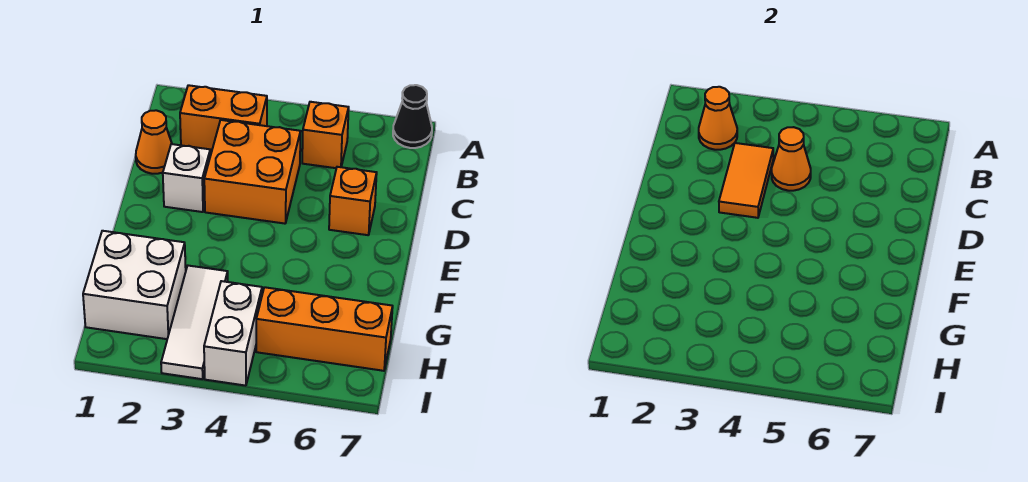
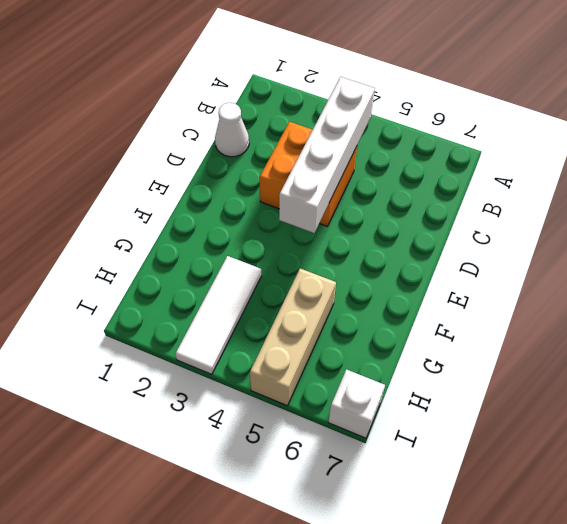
white brick B4:E4 level 2 -> orange cone C4 level 2
white cone C1 level 1 -> orange cone C1 level 1
tan brick G5:I5 level 1 -> orange brick H5:H7 level 1
white brick I7 level 1 -> white brick D2 level 1
none -> black cone A7 level 1
none -> orange brick B2:B3 level 1
none -> orange brick B5 level 1

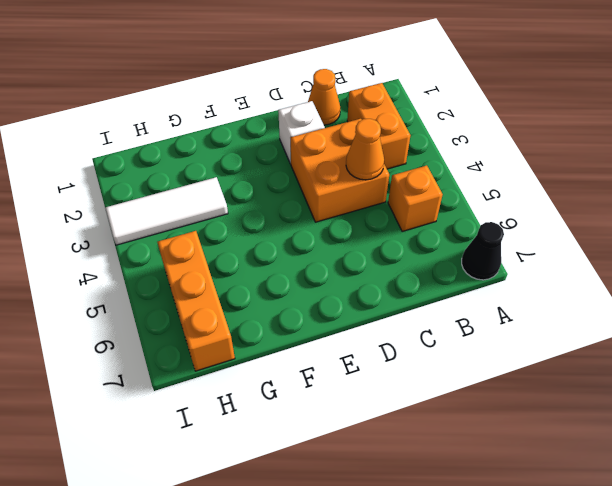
none -> orange brick D6 level 1
none -> white brick G1:H2 level 1
none -> white brick H4:I4 level 1

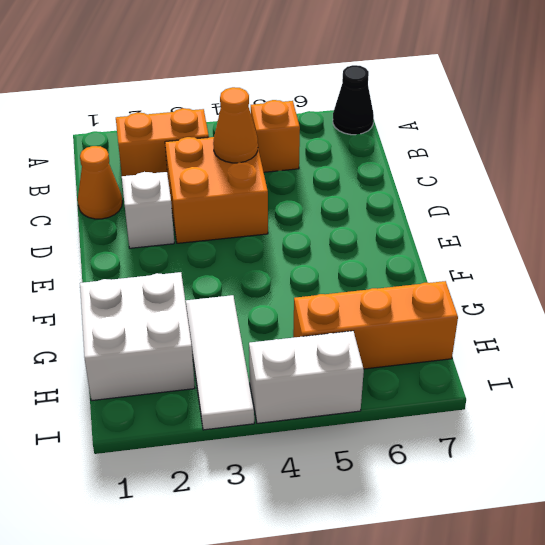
white brick I4:I5 level 1 -> white brick H4:I4 level 1
none -> orange brick D6 level 1
none -> orange cone B2 level 2
none -> orange tile C3:D3 level 2

